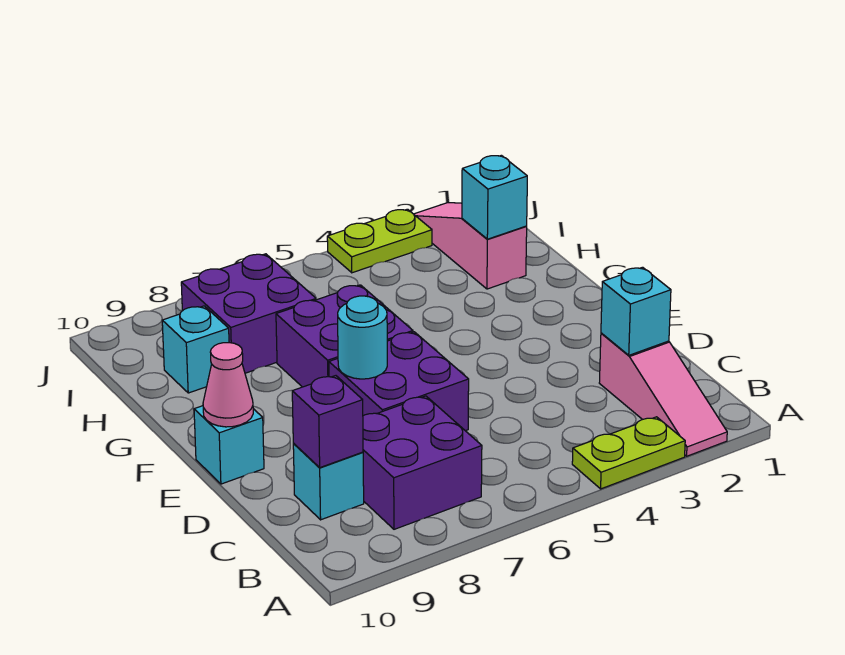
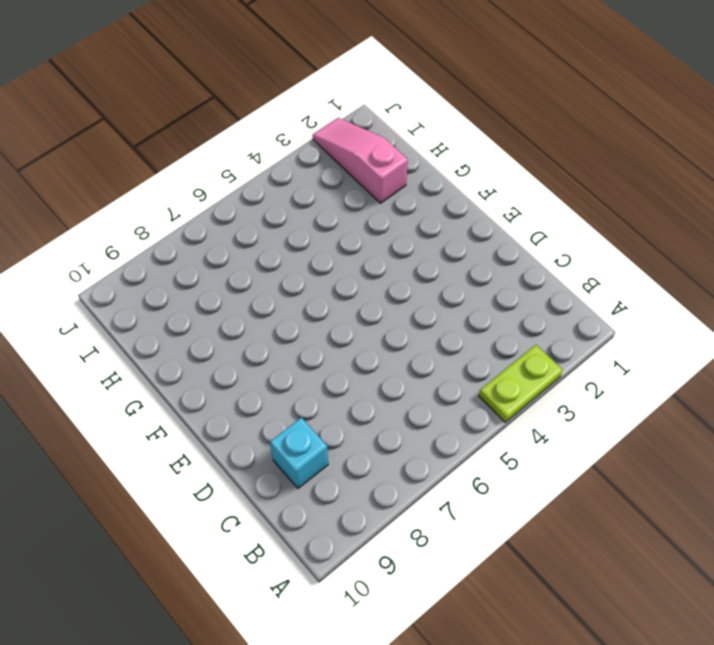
none -> pink slope A2:C2 level 1 top C
none -> purple brick B7:C8 level 1
none -> purple brick D6:E7 level 1

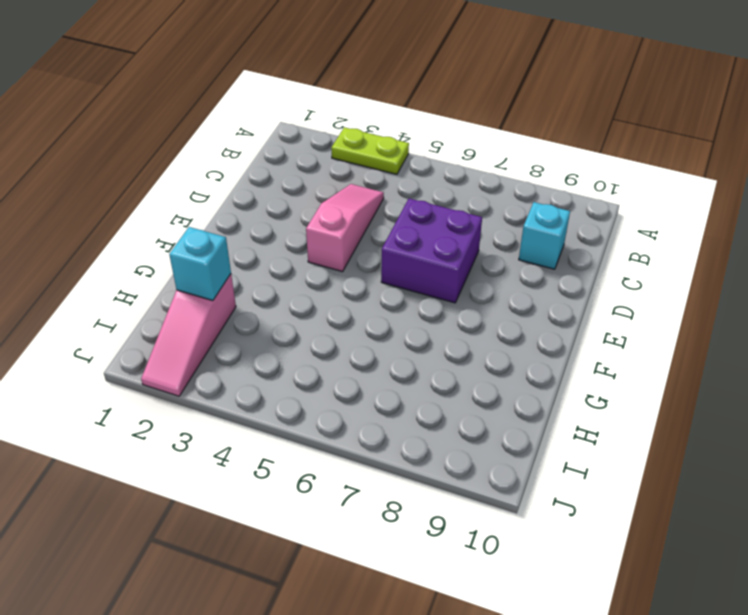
pink slope C4:E4 level 1 top E -> pink slope A2:C2 level 1 top C
none -> purple brick B7:C8 level 1
none -> cyan brick E10 level 1
none -> purple brick F6:G7 level 1

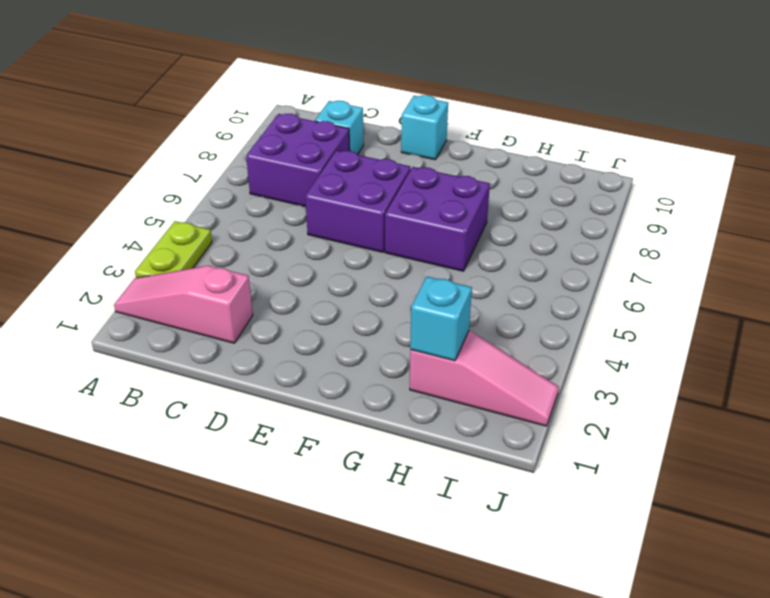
none -> purple brick H7:I8 level 1
none -> cyan brick H9 level 1
none -> lime plate J3:J4 level 1

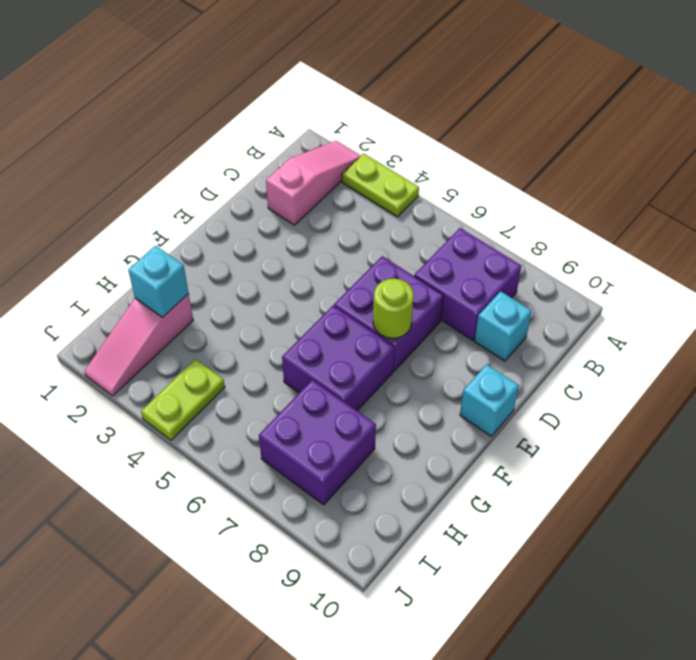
lime round brick E7 level 2 -> cyan round brick E7 level 2
lime plate I4:J4 level 1 -> lime plate J3:J4 level 1
none -> cyan brick H9 level 1
none -> cyan brick C2 level 2
none -> purple brick C9 level 2

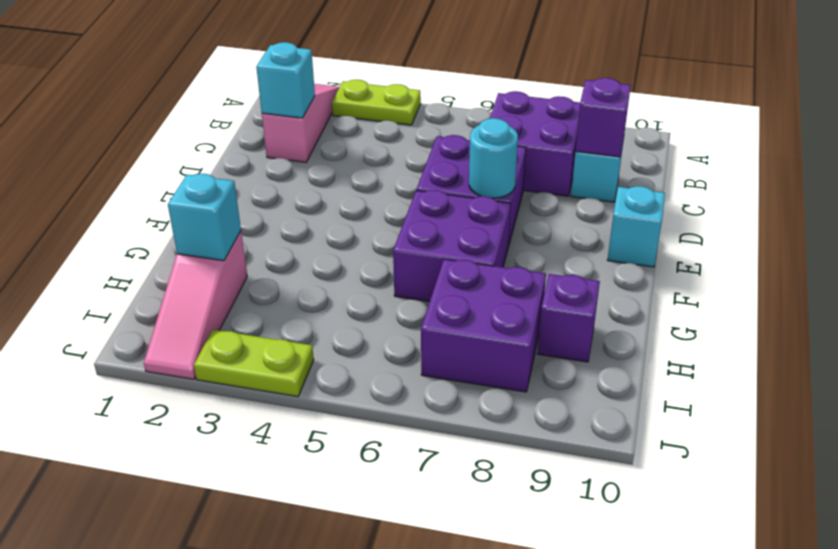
purple brick H9 level 1 -> cyan brick H9 level 1
none -> pink cone E10 level 2

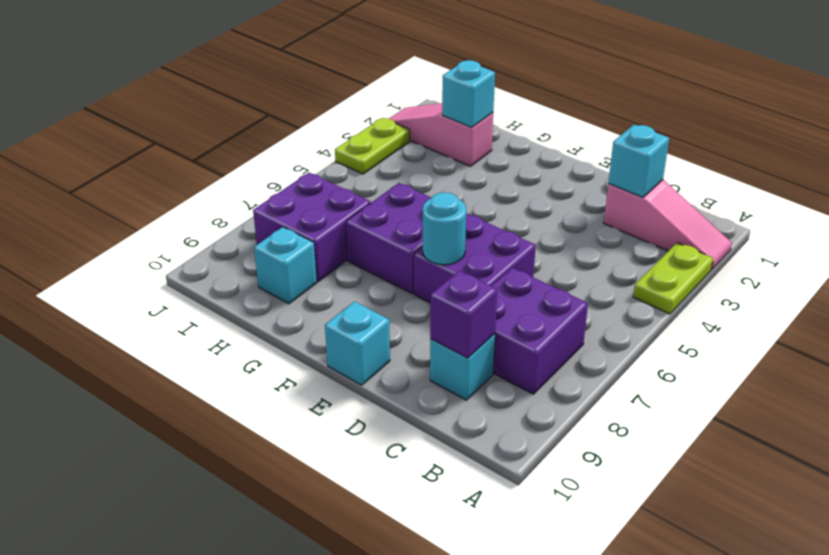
none -> pink cone E10 level 2

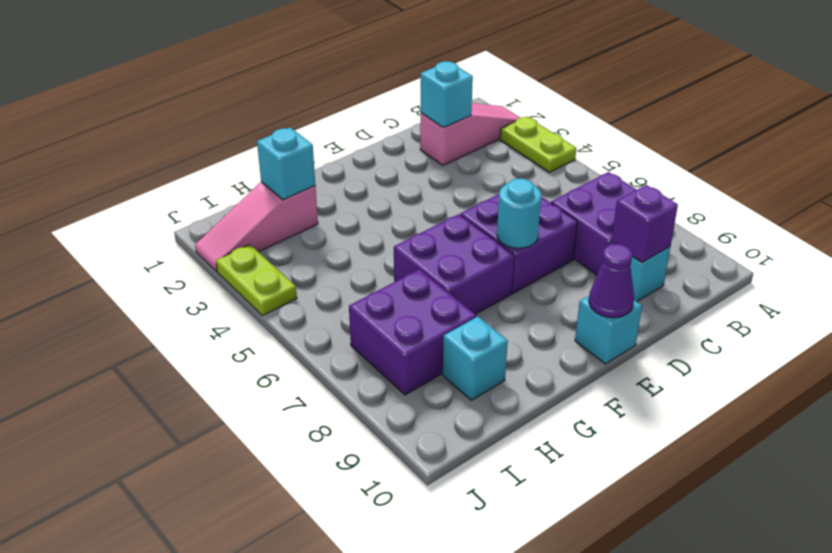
purple cone E10 level 2 -> pink cone E10 level 2

